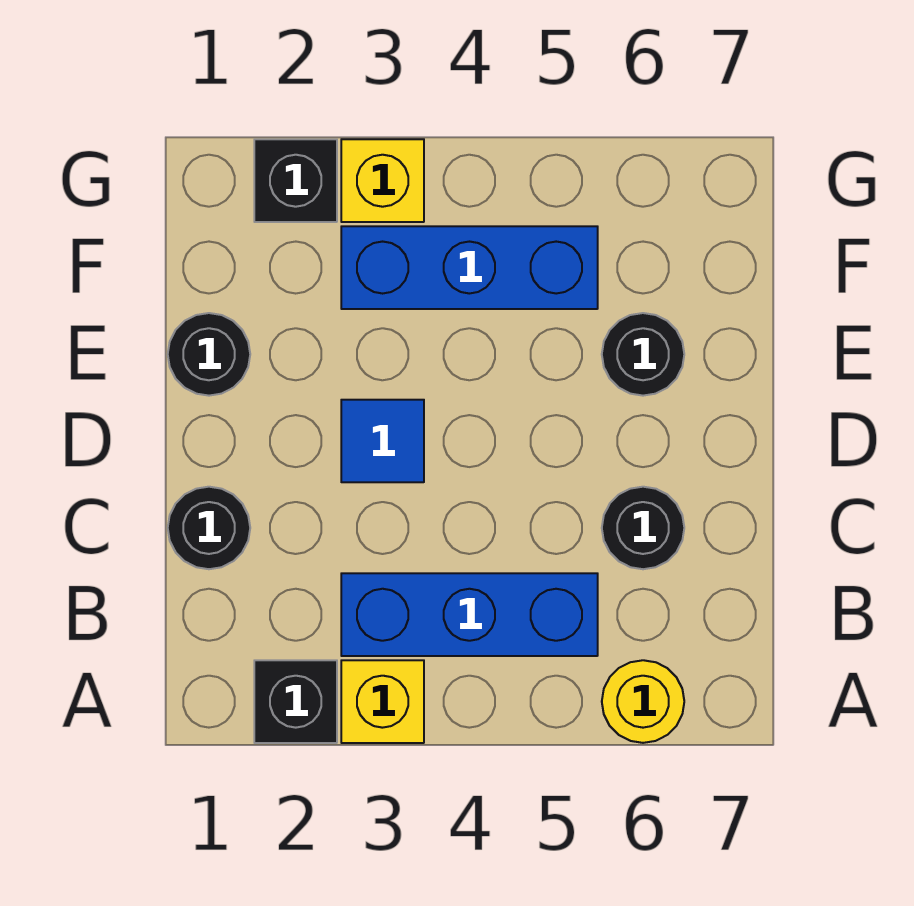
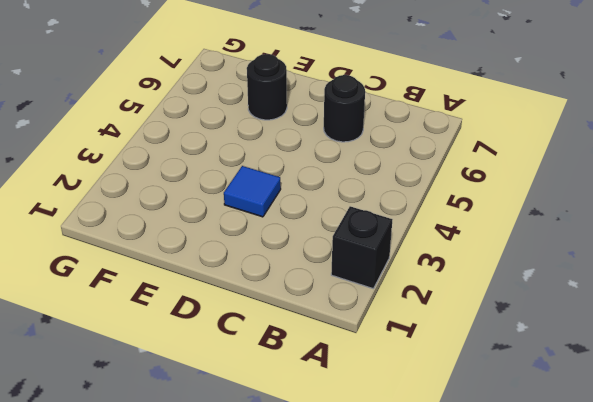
none -> yellow brick A3 level 1
none -> yellow round brick A6 level 1
none -> blue brick B3:B5 level 1

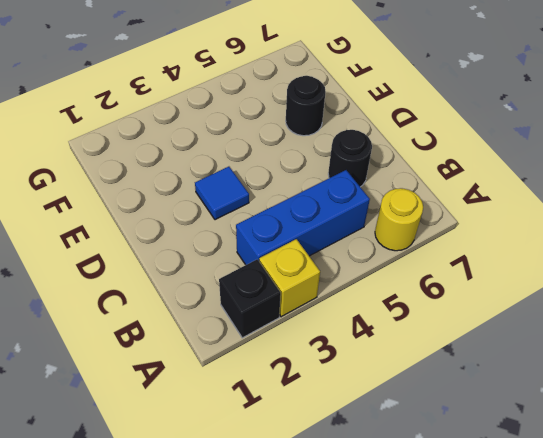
none -> black round brick C1 level 1
none -> black round brick E1 level 1
none -> blue brick F3:F5 level 1

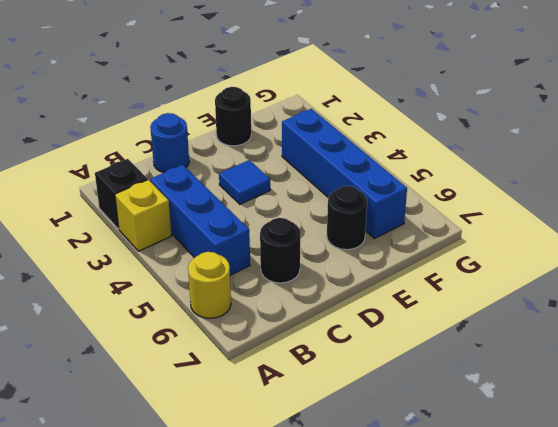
blue round brick C1 level 1 -> black round brick C1 level 1
blue brick F3:F6 level 1 -> blue brick F3:F5 level 1
none -> black brick G2 level 1
none -> yellow brick G3 level 1

